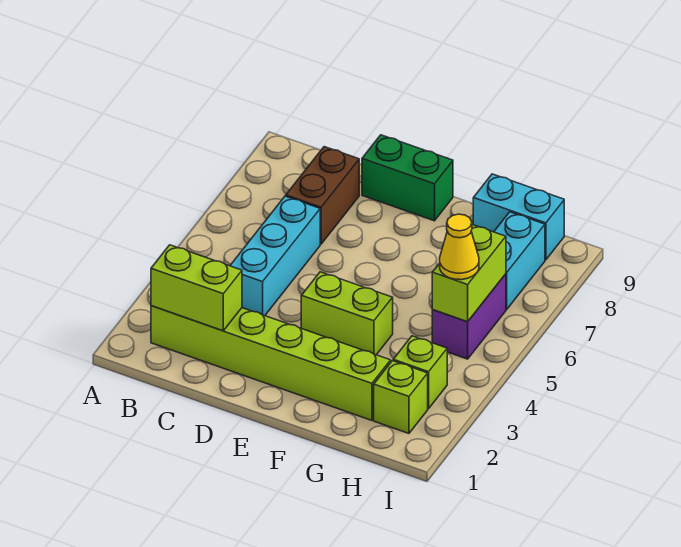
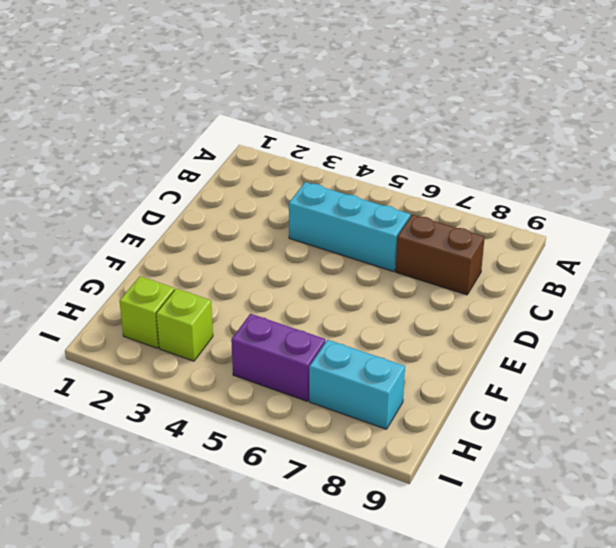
none -> lime brick B2:G2 level 1
none -> green brick D9:E9 level 1
none -> lime brick E4:F4 level 1

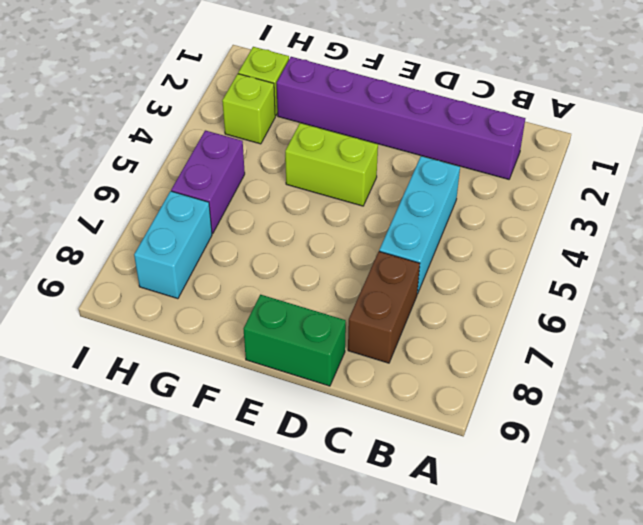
purple brick B2:G2 level 1 -> lime brick B2:G2 level 1
none -> cyan brick G9:H9 level 1
none -> lime brick B2:C2 level 2
none -> lime brick H5:H6 level 2

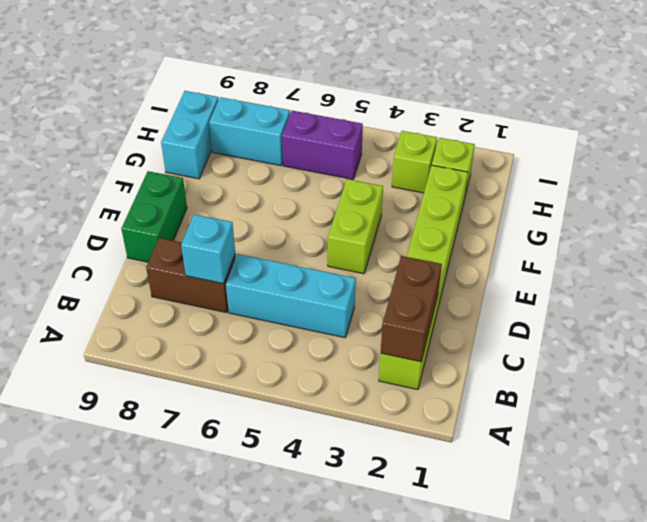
brown brick B2:C2 level 2 -> lime brick B2:C2 level 2
cyan brick C7 level 2 -> none
none -> lime brick H5:H6 level 2
none -> yellow cone H5 level 3

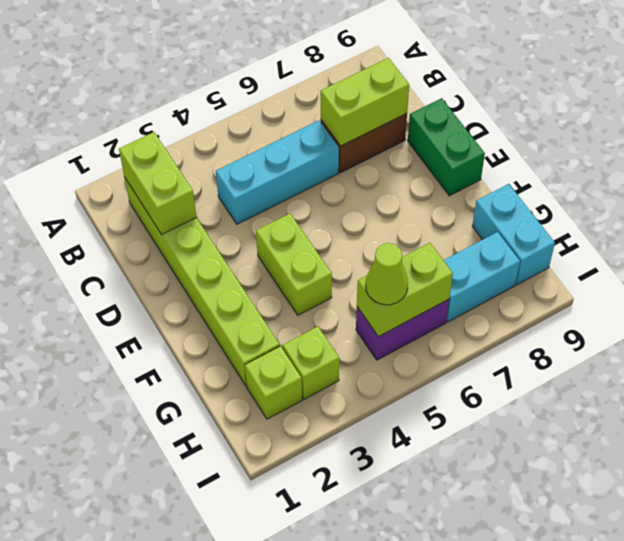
lime brick C7:C8 level 2 -> none
lime cone H5 level 3 -> yellow cone H5 level 3

